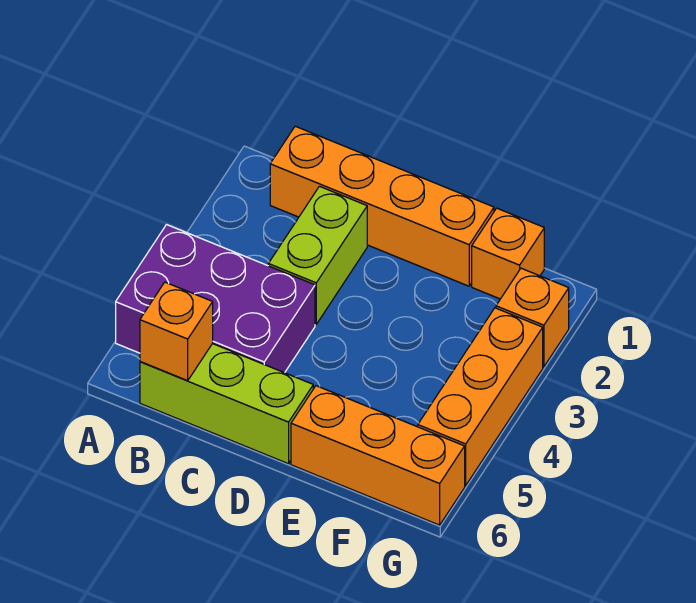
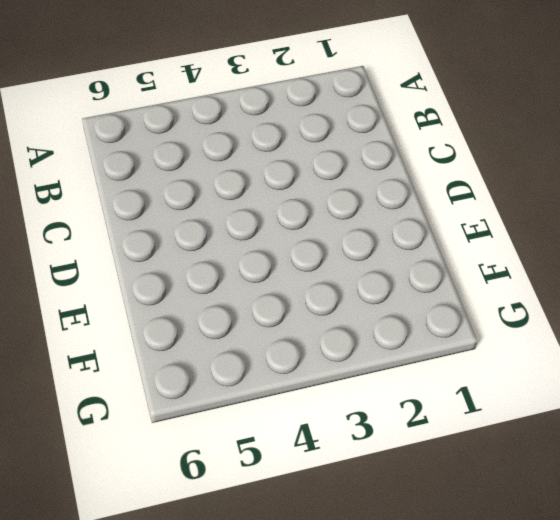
none -> purple brick A4:C5 level 1
none -> orange brick B1:E1 level 1

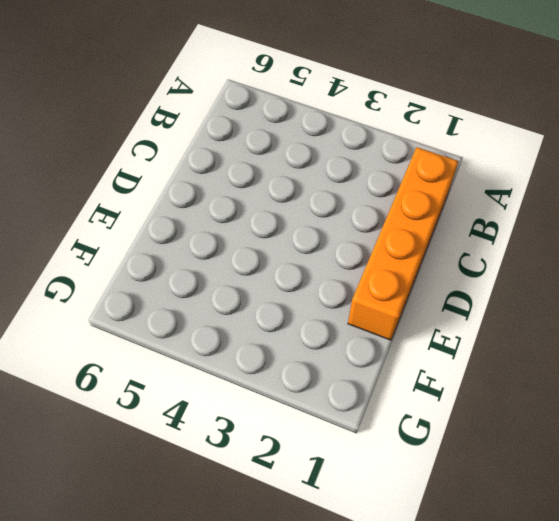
none -> purple brick A4:C5 level 1
none -> lime brick B6:D6 level 1

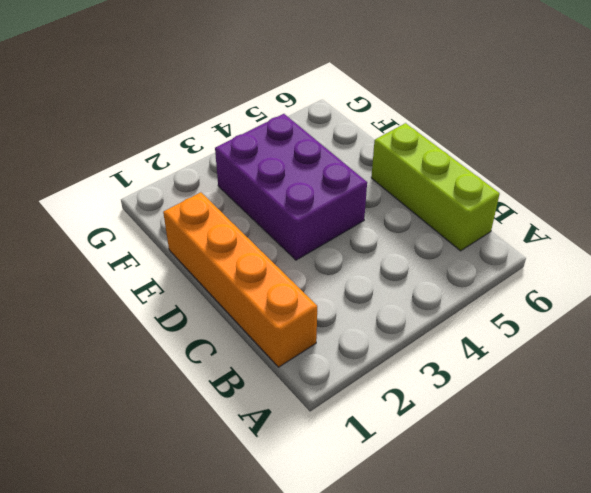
purple brick D3:F4 level 1 -> purple brick A4:C5 level 1
none -> lime brick C2:C3 level 1
none -> orange brick E6:G6 level 1

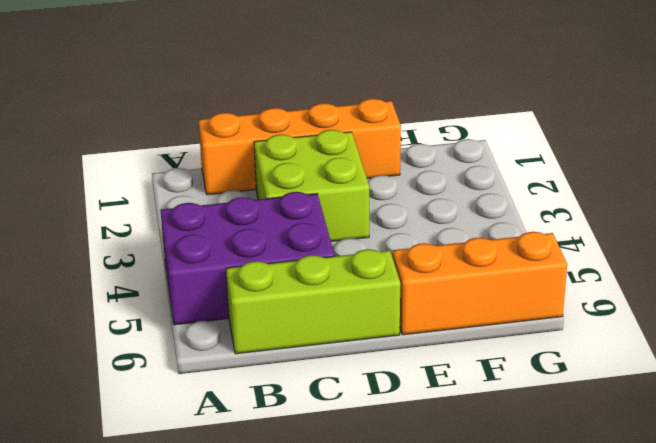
lime brick C2:D3 level 1 -> lime brick C2:C3 level 1
none -> orange brick F1 level 1
none -> orange brick G2 level 1

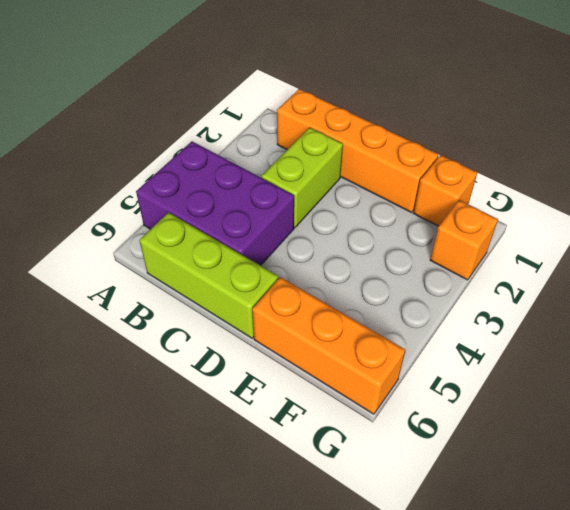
none -> orange brick G3:G5 level 1
none -> orange brick B6 level 2

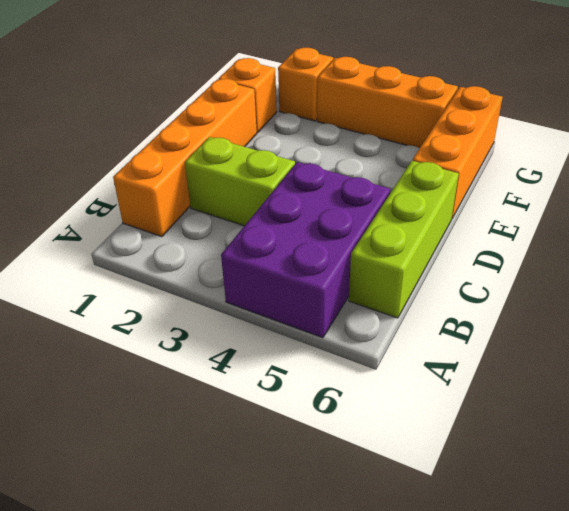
none -> orange brick B6 level 2

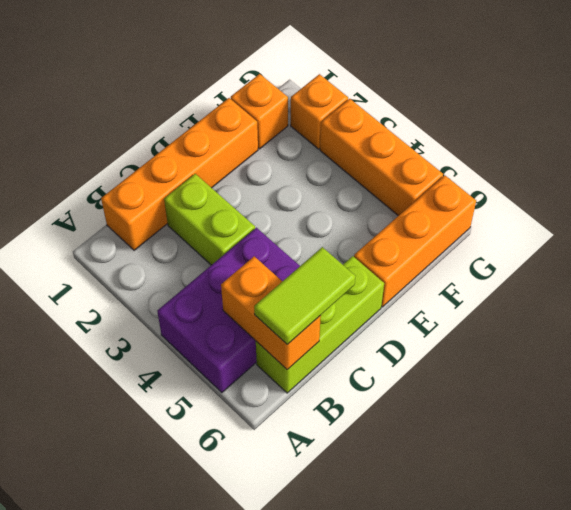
orange brick B5:B6 level 2 -> orange brick B6 level 2
lime tile B6:C6 level 3 -> none

